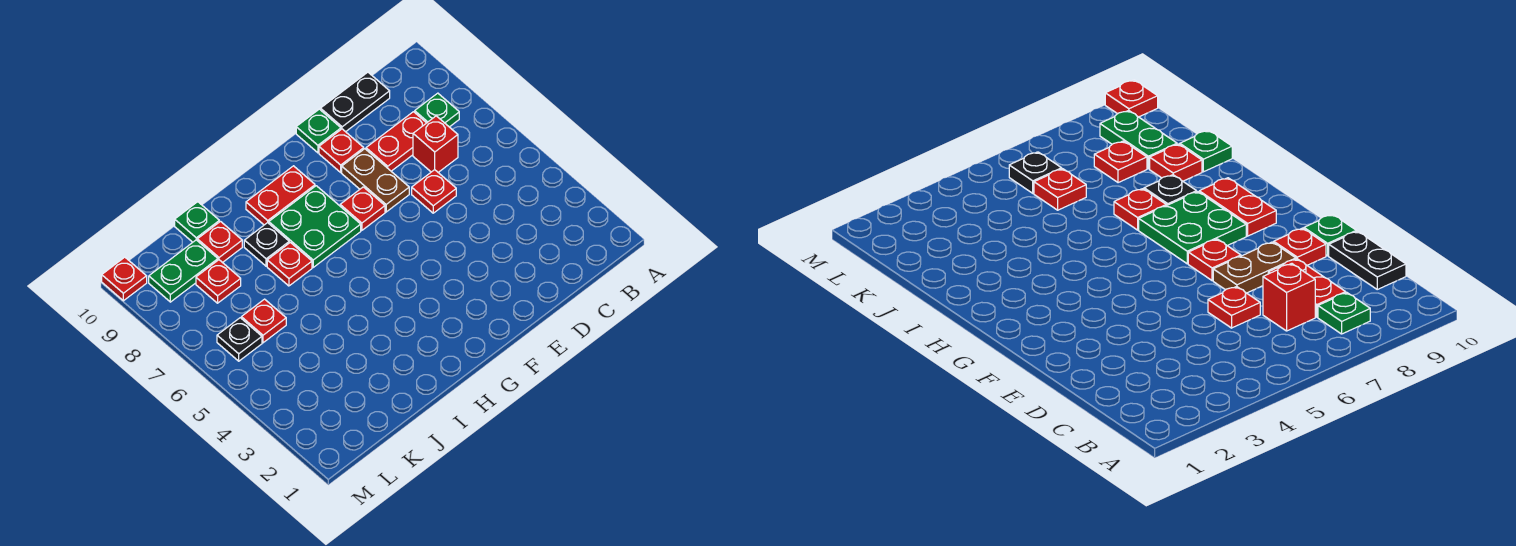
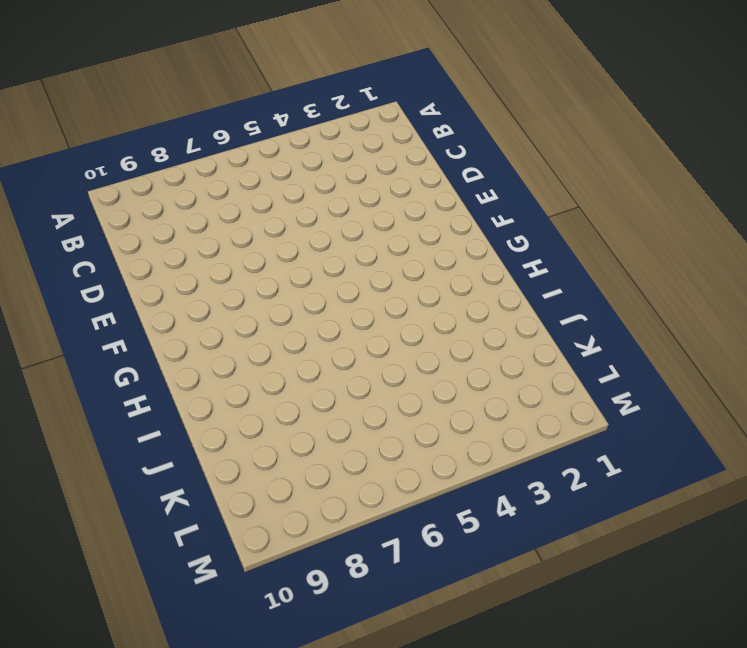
none -> green plate B8 level 1
none -> red brick C7 level 1
none -> red plate C8:D8 level 1

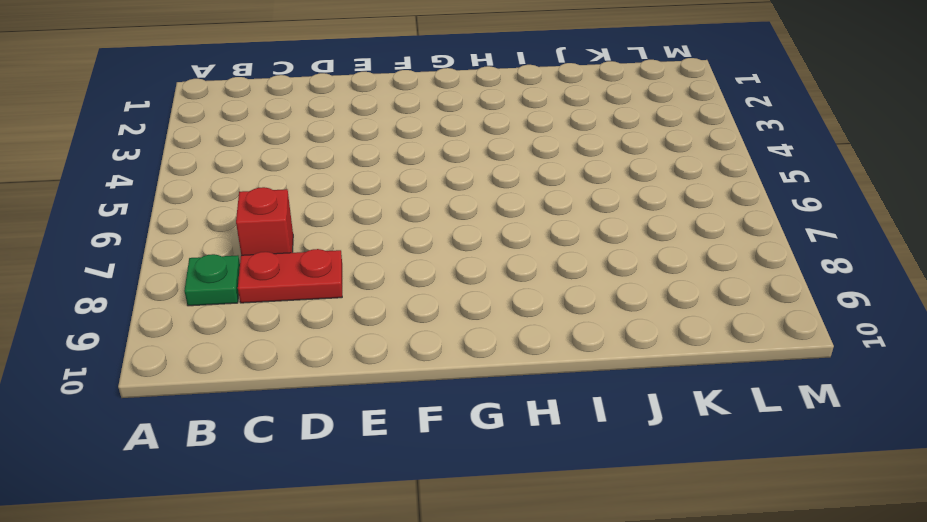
none -> black plate C10:D10 level 1
none -> red plate D6 level 1
none -> brown plate E7:E8 level 1

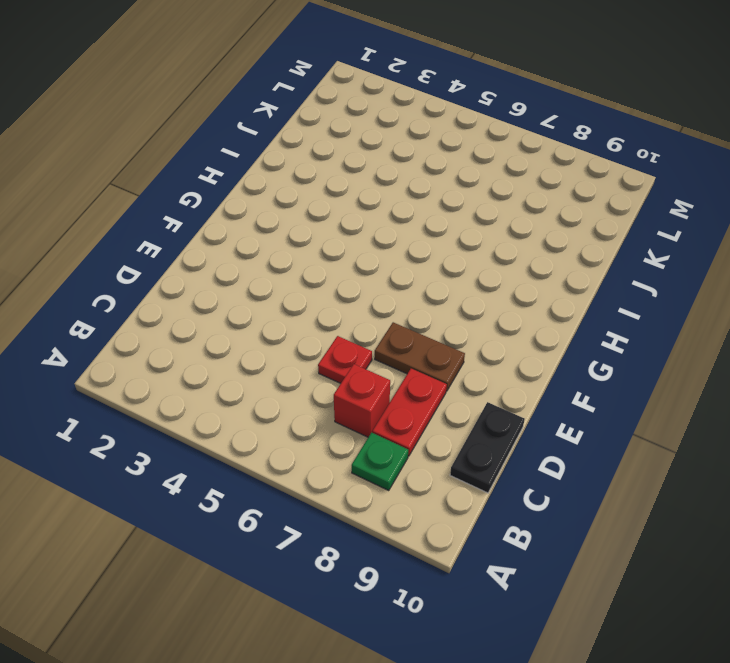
none -> red plate E9 level 1
none -> green plate E10 level 1
none -> red plate F7 level 1

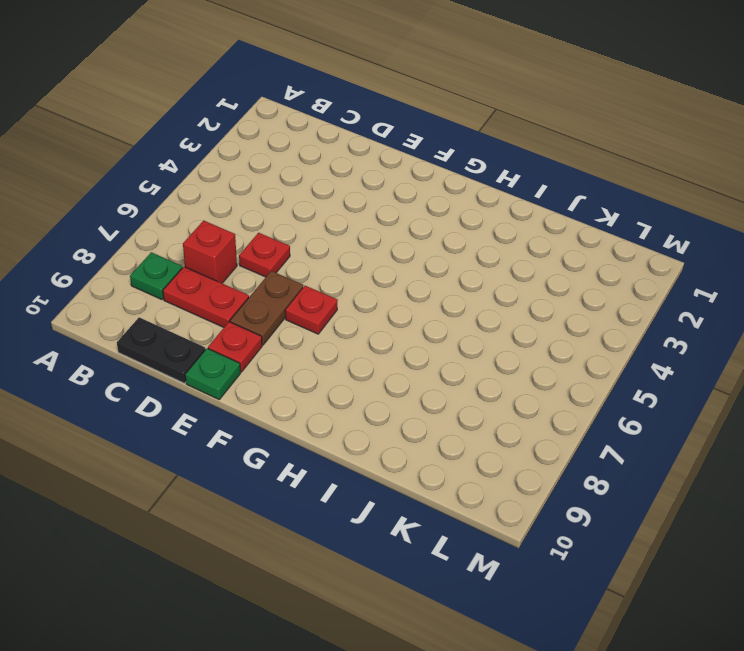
none -> green plate G7:H8 level 1
none -> red plate G9:H9 level 1
none -> red plate I7 level 1

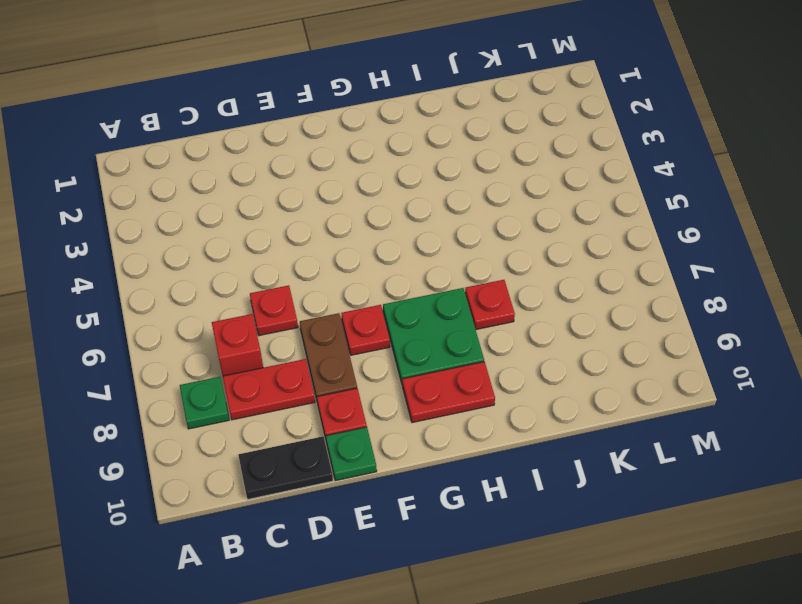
none -> black plate I8 level 1
none -> red plate J9 level 1
none -> green plate J10 level 1

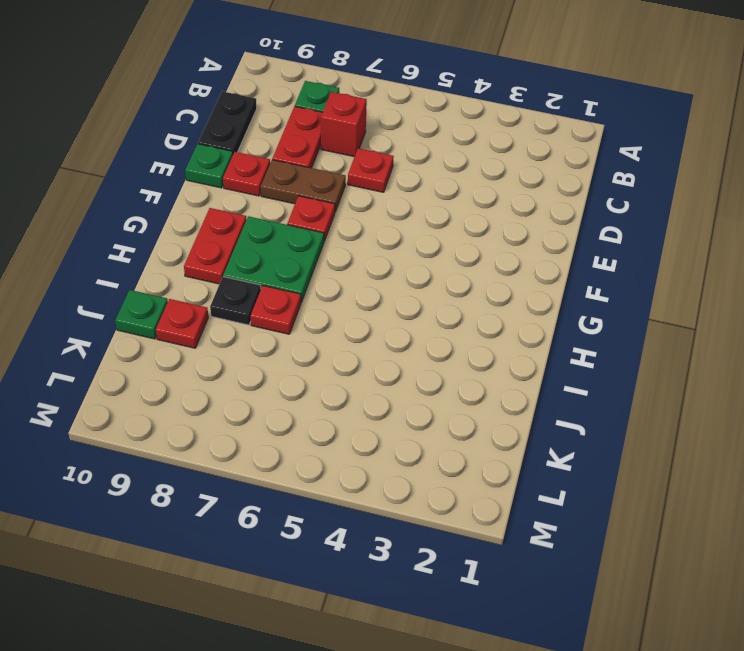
none -> red plate K6 level 1
none -> red plate K8 level 1
none -> green plate K9:L9 level 1

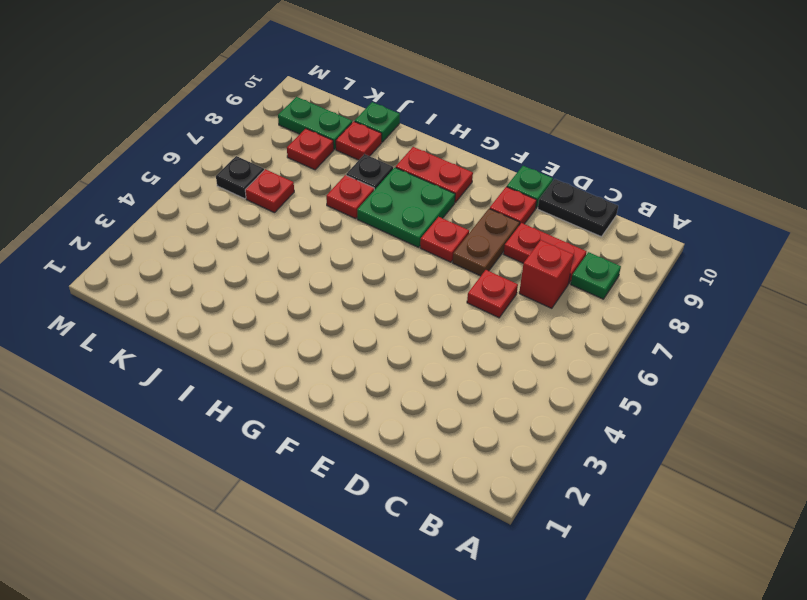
none -> red plate M10 level 1

